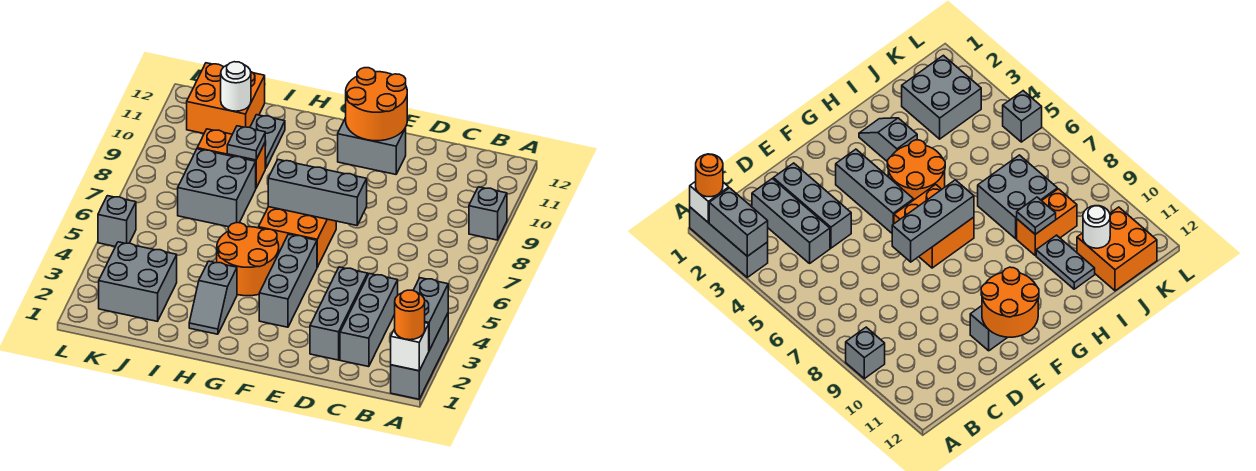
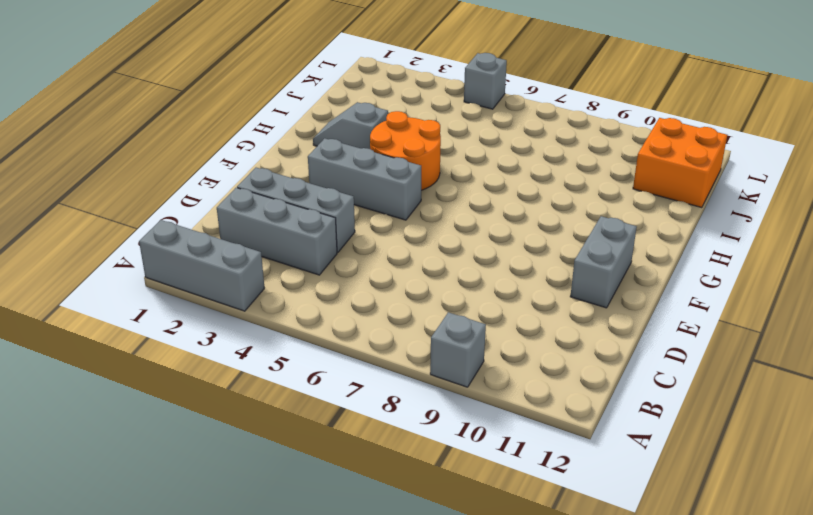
none -> orange brick F6:G7 level 1
none -> grey brick I7:J8 level 1
none -> orange brick I9:J9 level 1

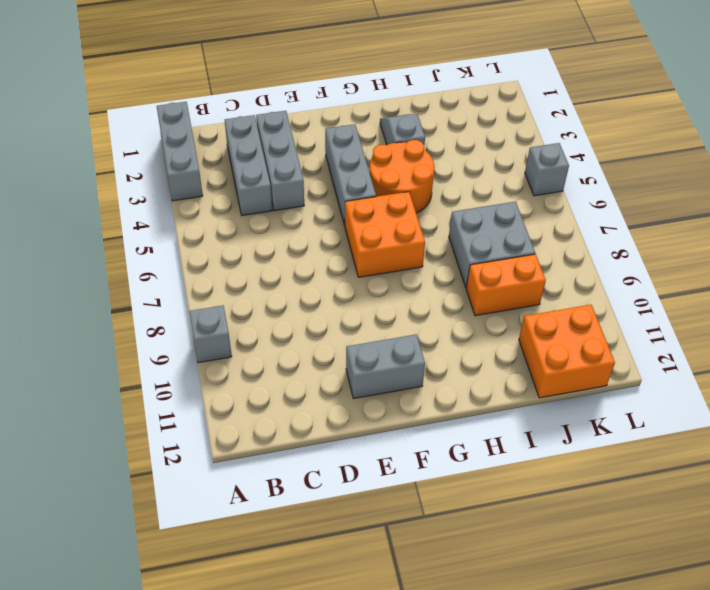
none -> grey plate I10:I11 level 1
none -> grey brick J2:K3 level 1
none -> white brick A1 level 2

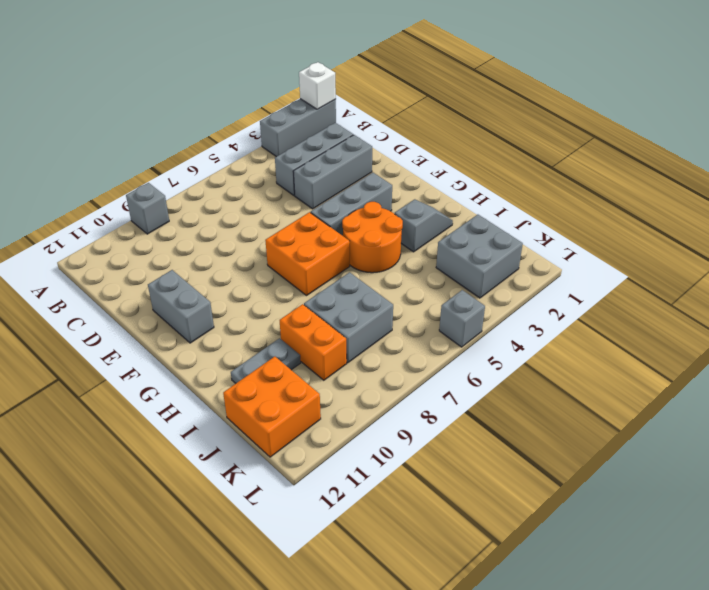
none -> grey brick A2:A3 level 2
none -> grey brick E7:G7 level 2
none -> orange round brick E11:F12 level 2

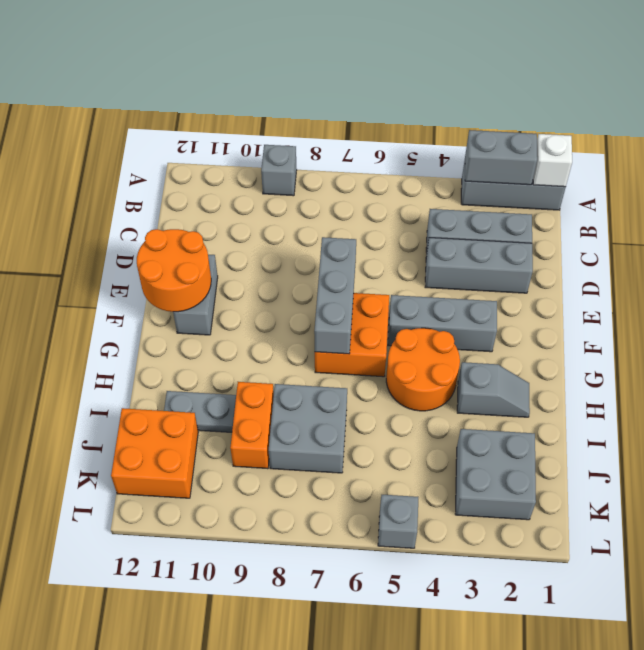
none -> grey plate I9 level 2
none -> white round brick J11 level 2
none -> orange round brick A1 level 3

